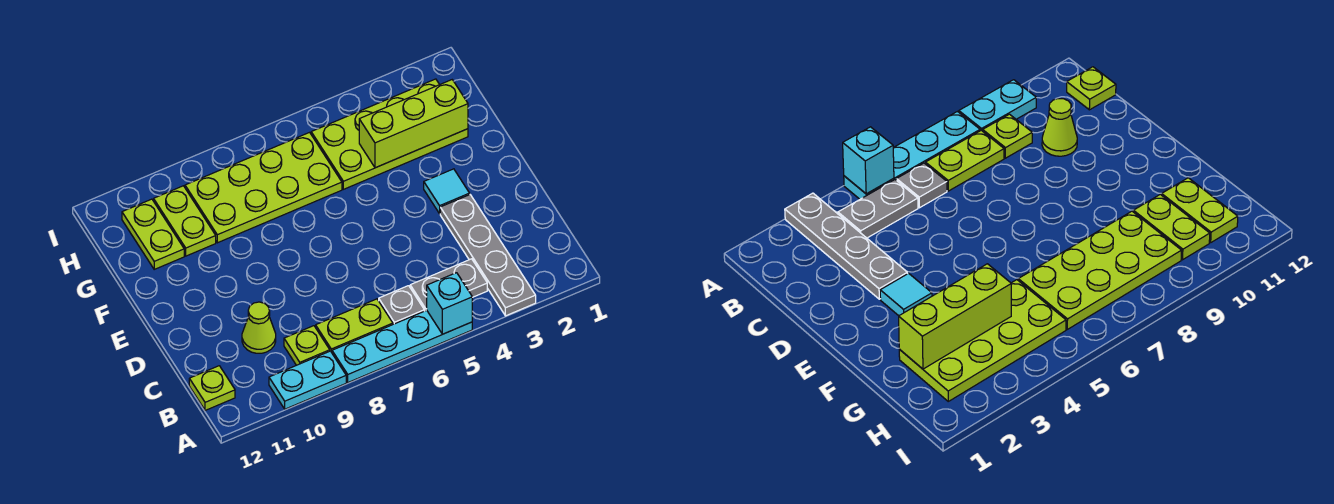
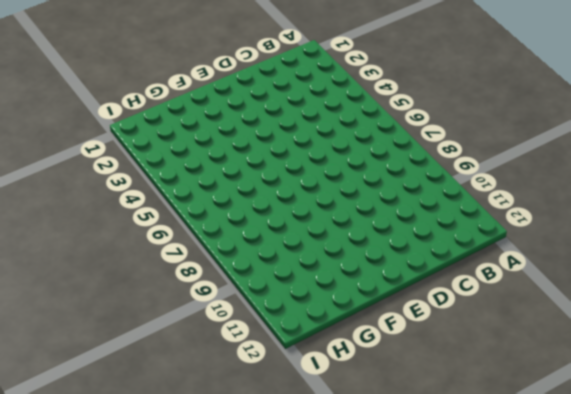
none -> grey plate A3:D3 level 1
none -> cyan plate A5:A8 level 1
none -> cyan plate A9:A10 level 1

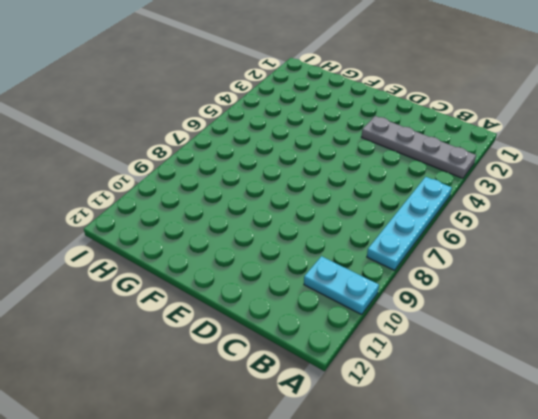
cyan plate A10:B10 level 1 -> cyan plate A9:A10 level 1
none -> grey plate B4:B5 level 1
none -> grey plate B6 level 1
none -> lime plate B7:B8 level 1

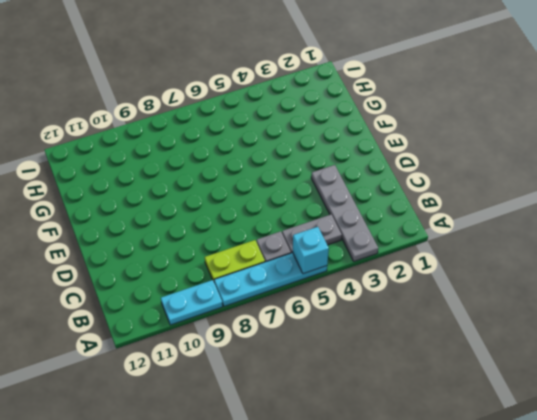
none -> lime plate B9 level 1
none -> lime plate B12 level 1
none -> lime cone C10 level 1

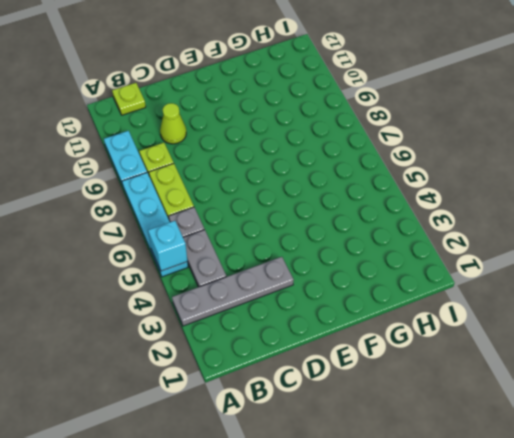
none -> cyan tile E3 level 1
none -> lime plate G2:H5 level 1
none -> lime plate G6:H9 level 1

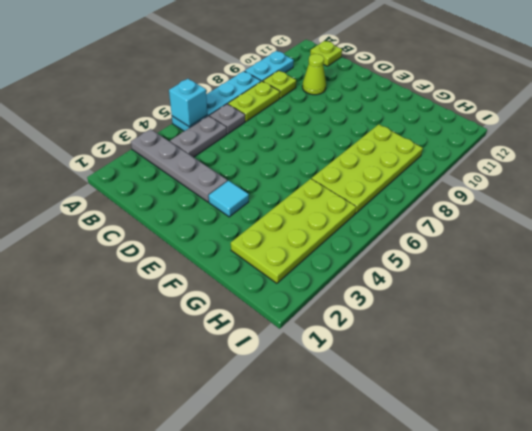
none -> lime plate G10:H10 level 1
none -> lime plate G11:H11 level 1
none -> lime brick G2:G4 level 2

